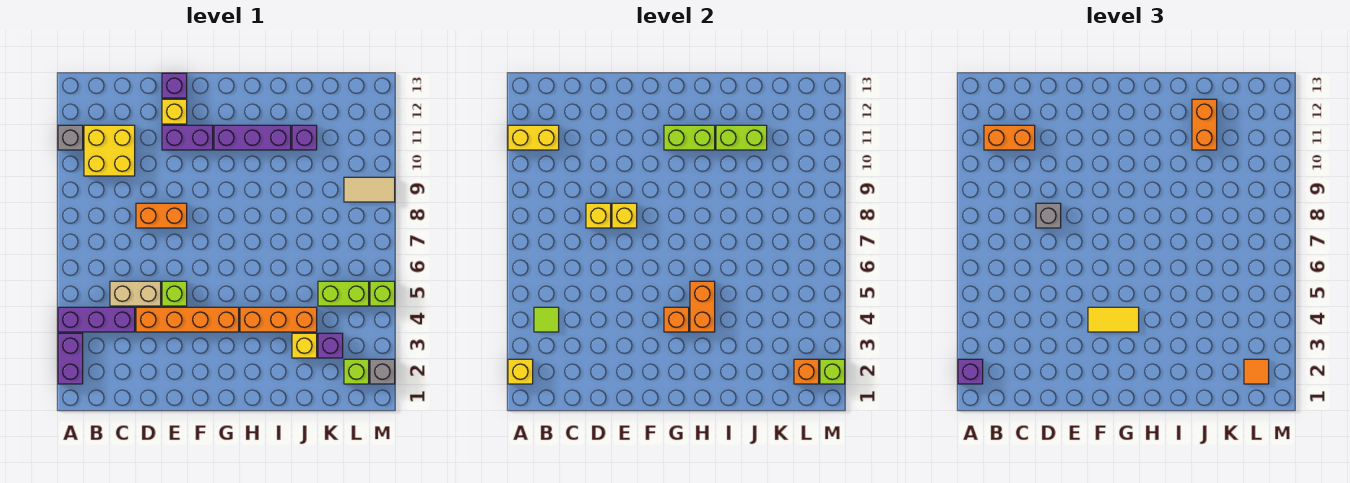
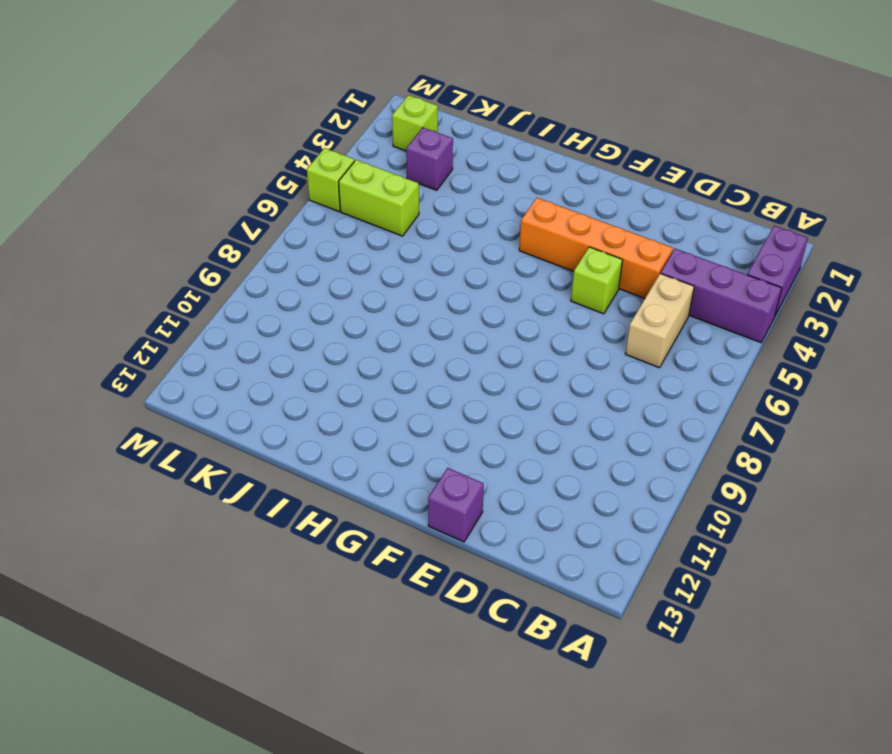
tan brick C5:C6 level 1 -> tan brick C5:D5 level 1
none -> grey brick A11 level 1
none -> yellow brick B10:C11 level 1
none -> orange brick D8:E8 level 1
none -> purple brick E11:F11 level 1

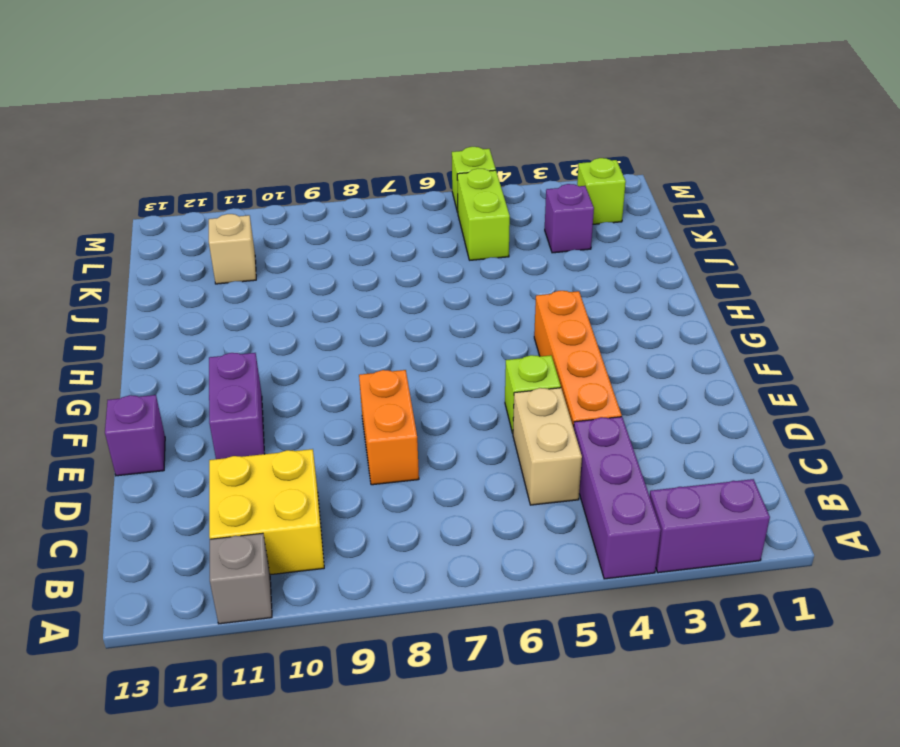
tan brick K11 level 1 -> none
none -> yellow brick E12 level 1
none -> purple brick G11:I11 level 1
none -> orange brick H4:J4 level 1
none -> yellow brick J3 level 1

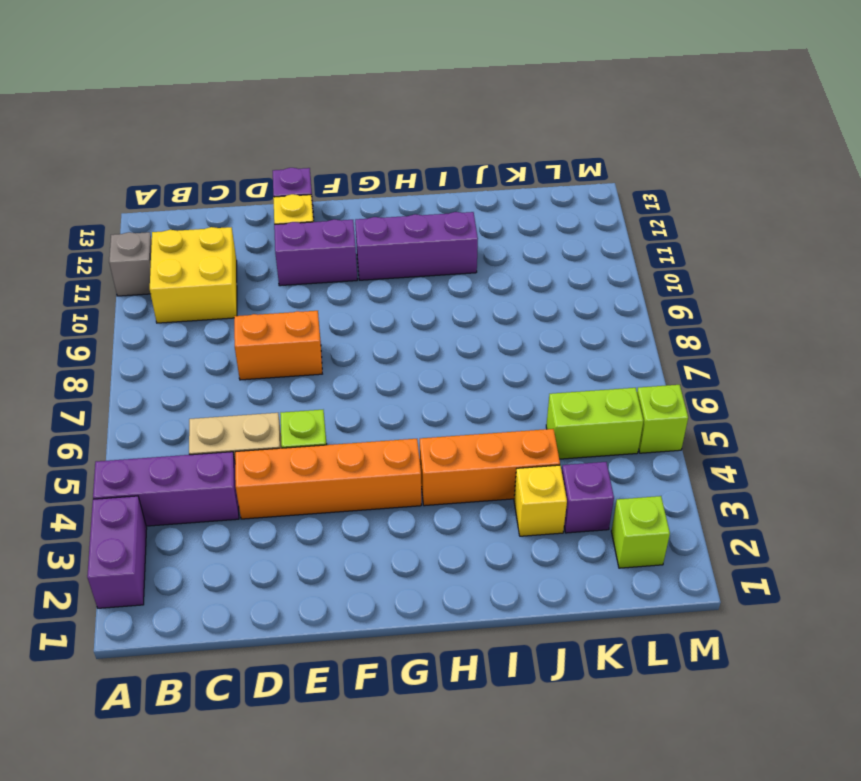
none -> purple brick J11 level 1
none -> tan tile L9:M9 level 1
none -> grey brick M2 level 1
none -> yellow brick A2 level 2

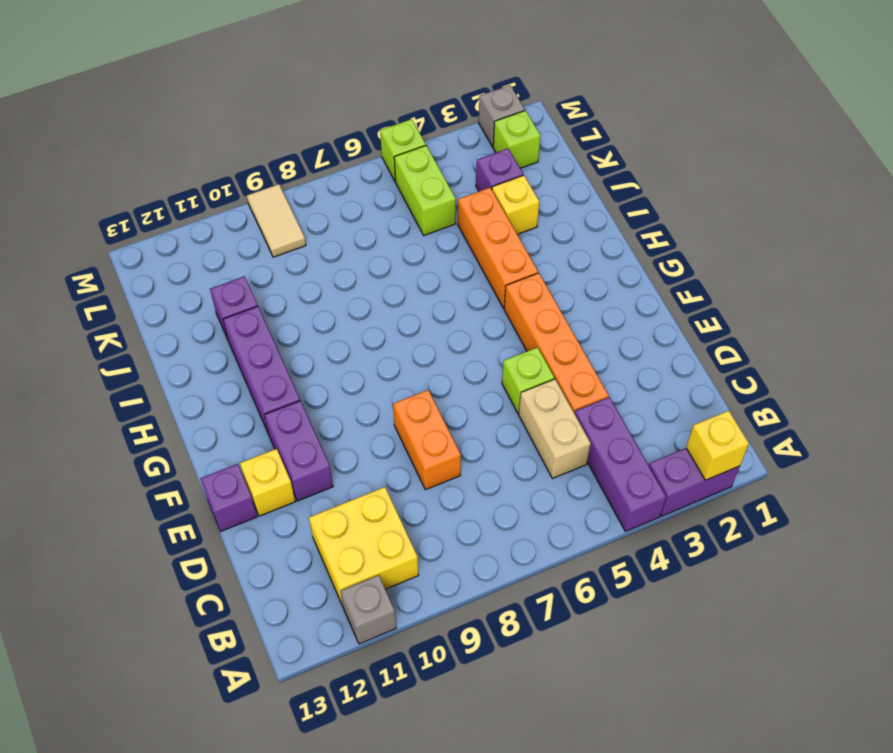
none -> yellow brick A11:B11 level 2
none -> lime tile B4 level 2
none -> yellow brick D8 level 2
none -> yellow brick E8 level 2

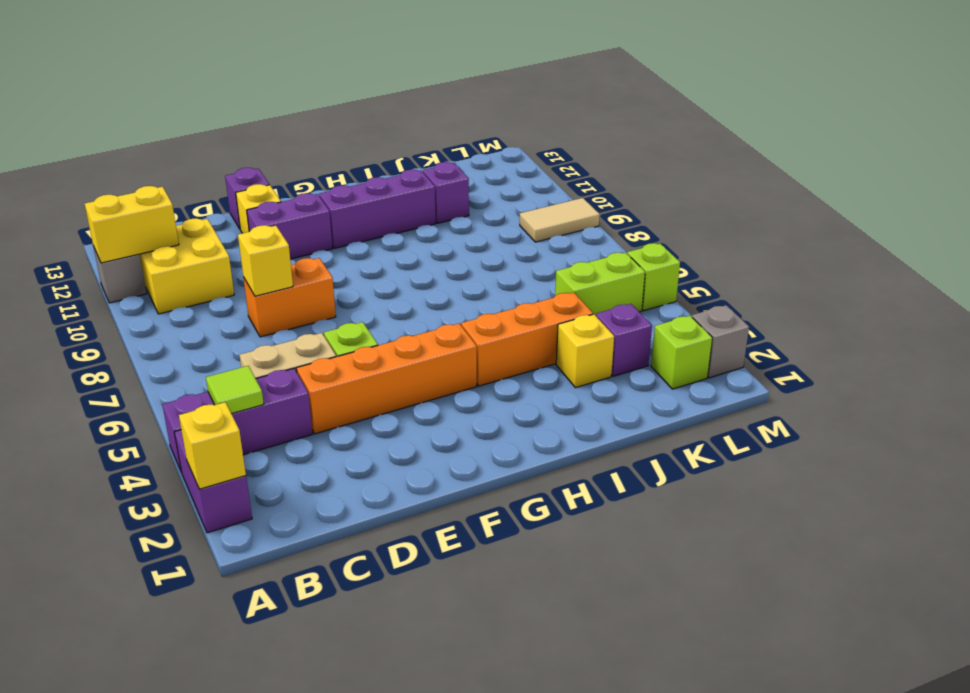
none -> yellow brick E8 level 2
none -> orange brick G4 level 2
none -> lime brick G11:H11 level 2
none -> orange brick H4:H5 level 2

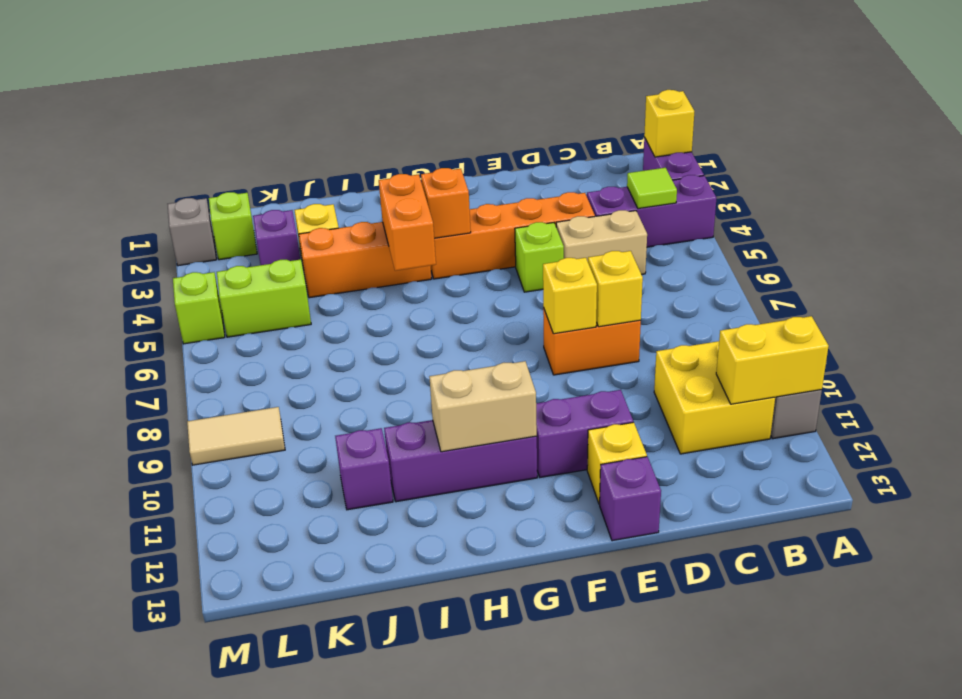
tan brick G11:H11 level 2 -> lime brick G11:H11 level 2
none -> lime brick I11:J11 level 2
none -> orange brick L2 level 2
none -> lime brick M2 level 2
none -> purple brick A2 level 3

